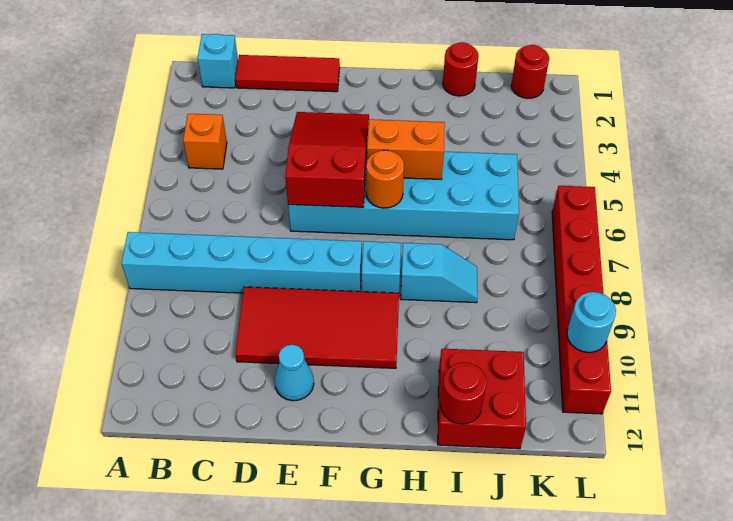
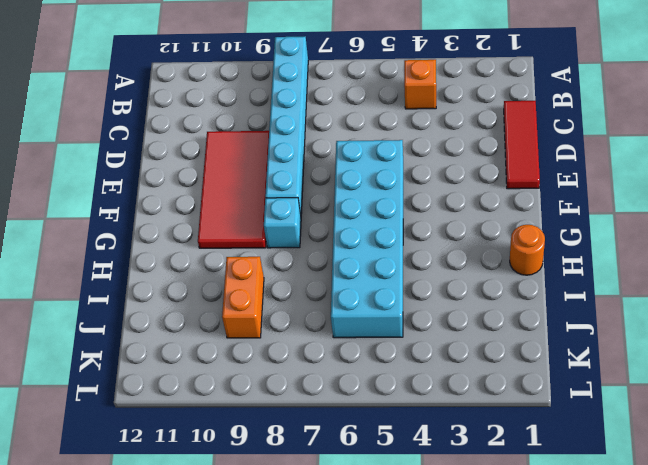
orange round brick H1 level 1 -> orange round brick G6 level 2
orange brick I9:J9 level 1 -> orange brick G5:H5 level 2
none -> cyan brick B1 level 1
none -> cyan cone E11 level 1
none -> cyan slope H8:I8 level 1 top H

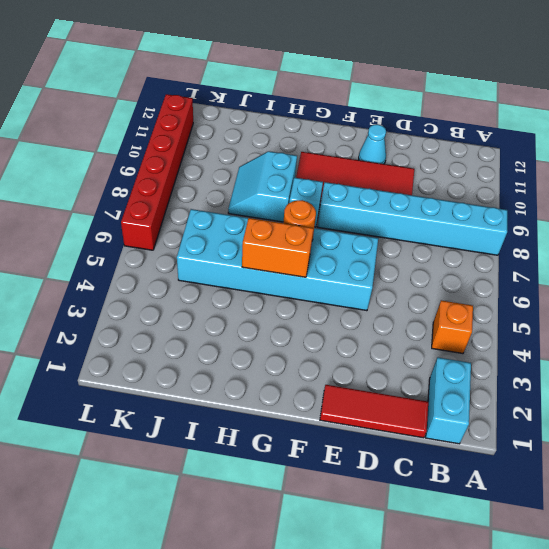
cyan brick B1:B2 level 1 -> cyan brick B1 level 1
cyan slope H8:I9 level 1 top H -> cyan slope H8:I8 level 1 top H
none -> red round brick I1 level 1
none -> red brick I11:J12 level 1
none -> red round brick K1 level 1

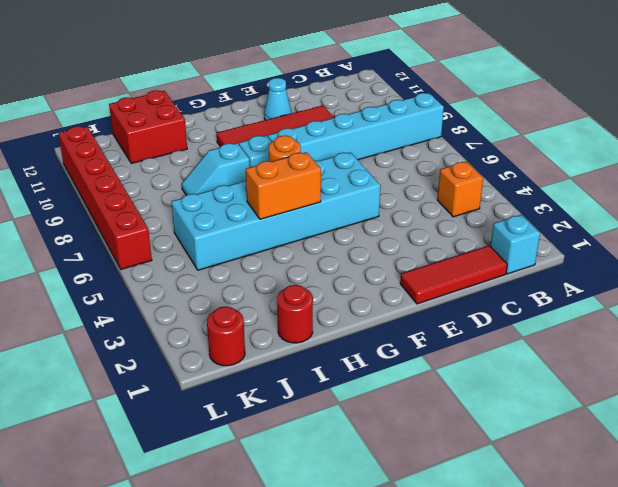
none -> red slope E4:F6 level 2 top 6
none -> red round brick I12 level 2
none -> cyan round brick L10 level 2

